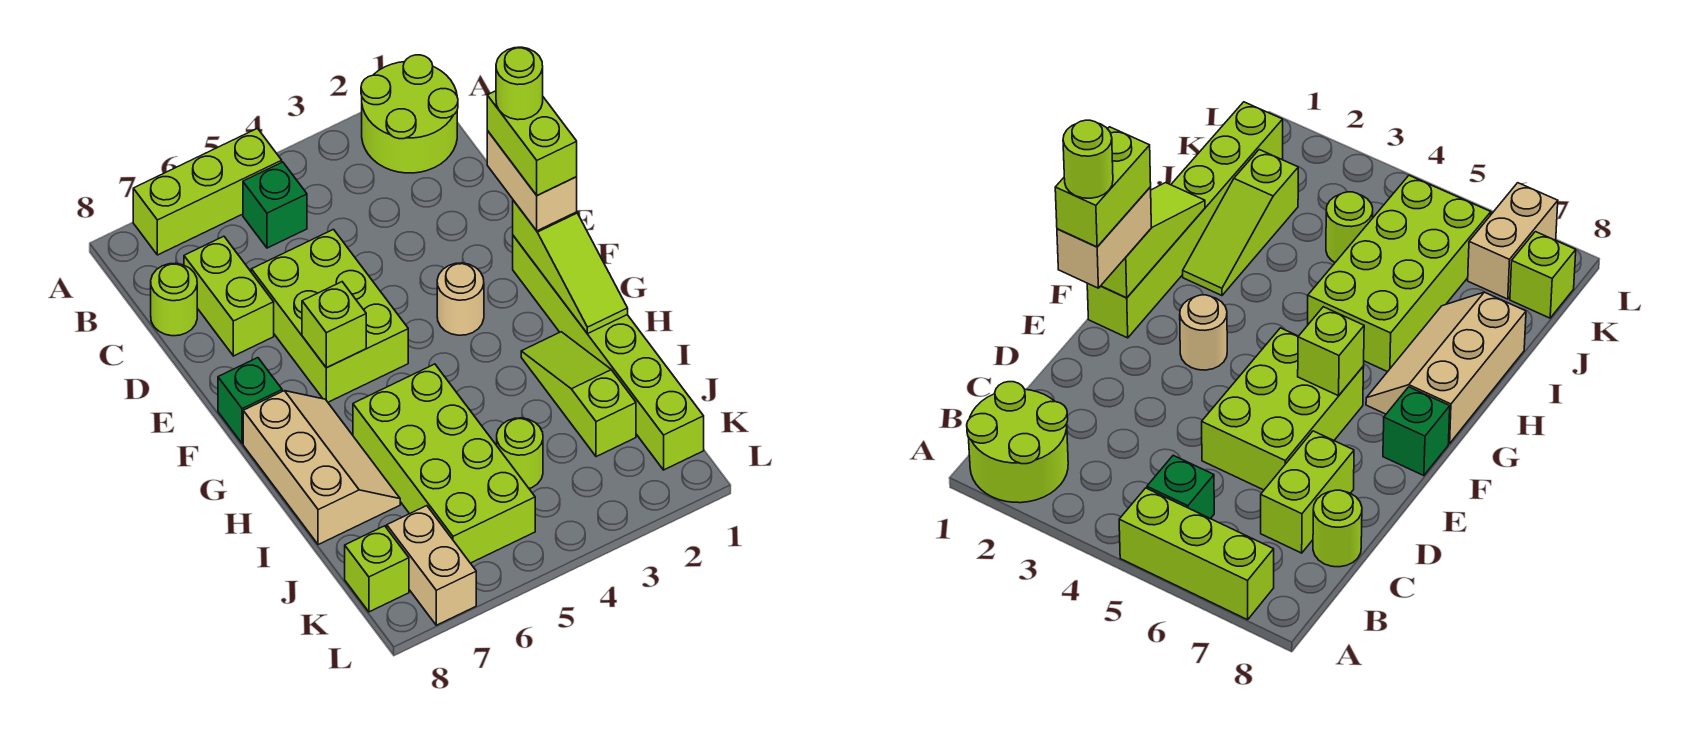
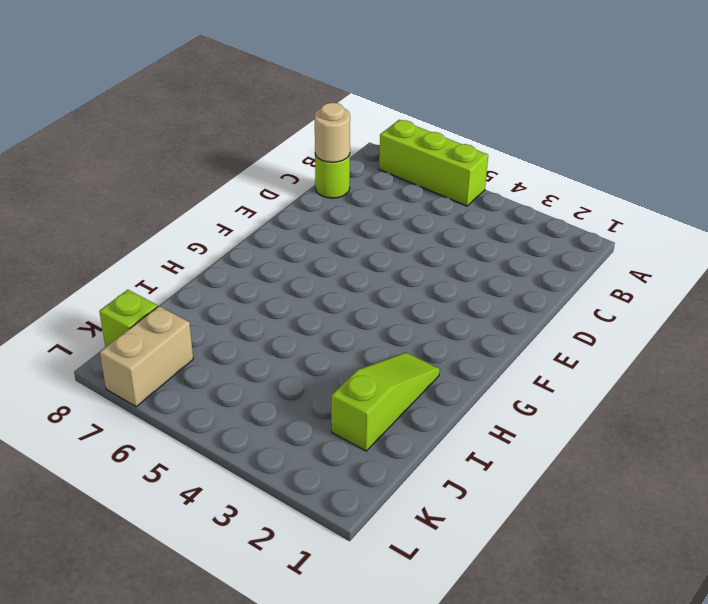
tan round brick C8 level 2 -> tan round brick F3 level 1
none -> lime round brick A1:B2 level 1
none -> green brick B5 level 1
none -> lime brick C7:D7 level 1

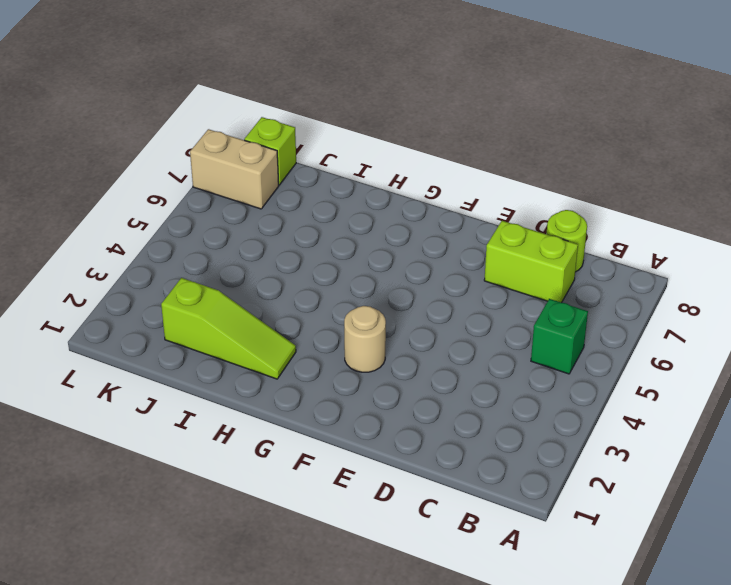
none -> lime round brick A1:B2 level 1
none -> lime brick A5:A7 level 1
none -> lime brick D5:F6 level 1

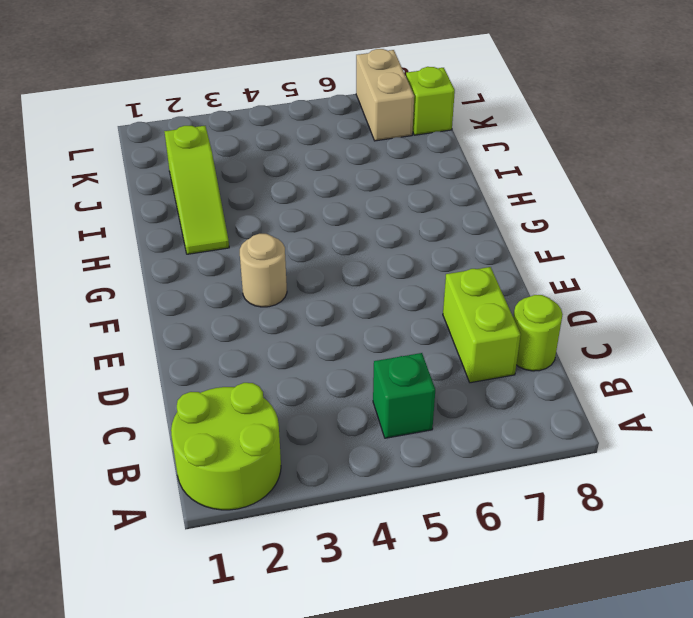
none -> lime brick A5:A7 level 1
none -> lime brick D5:F6 level 1
none -> lime brick F1:K1 level 1

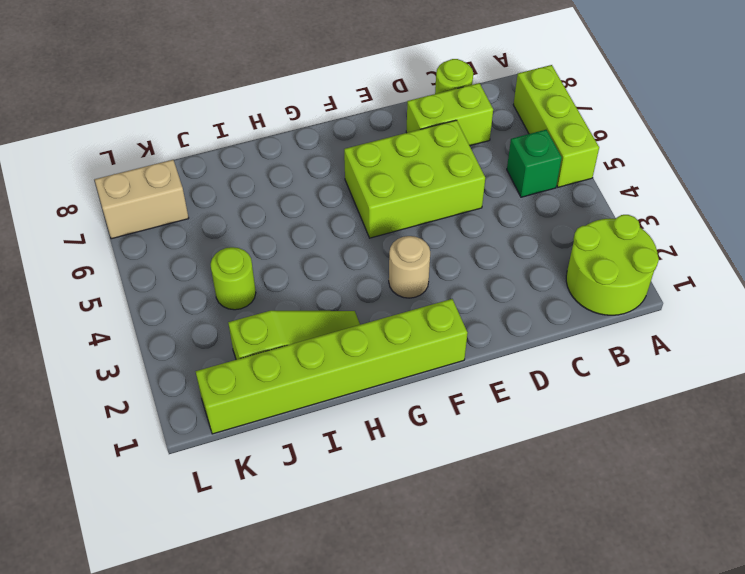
none -> green brick F8 level 1
none -> tan slope G7:I8 level 1 top 8
none -> lime brick H5:K6 level 1

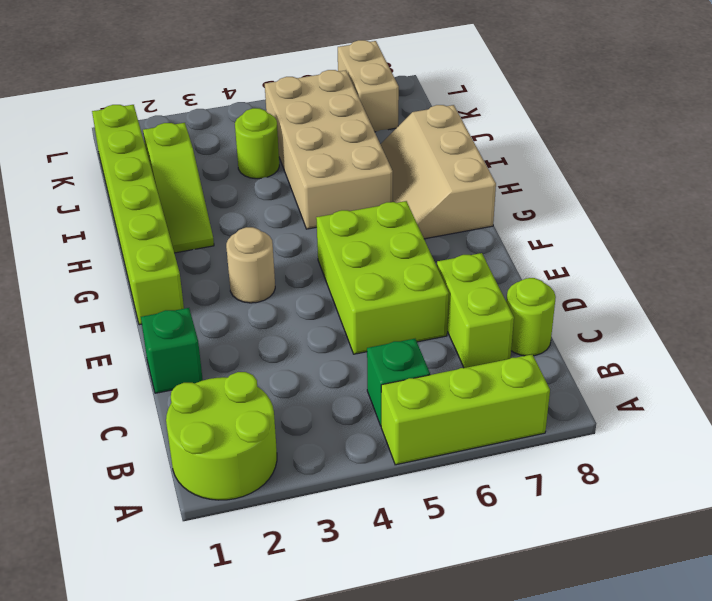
green brick D1 level 1 -> green brick F8 level 1
tan brick H5:K6 level 1 -> lime brick H5:K6 level 1
none -> lime brick K8 level 1
none -> lime slope F1:H1 level 2 top F
none -> lime brick F6 level 2

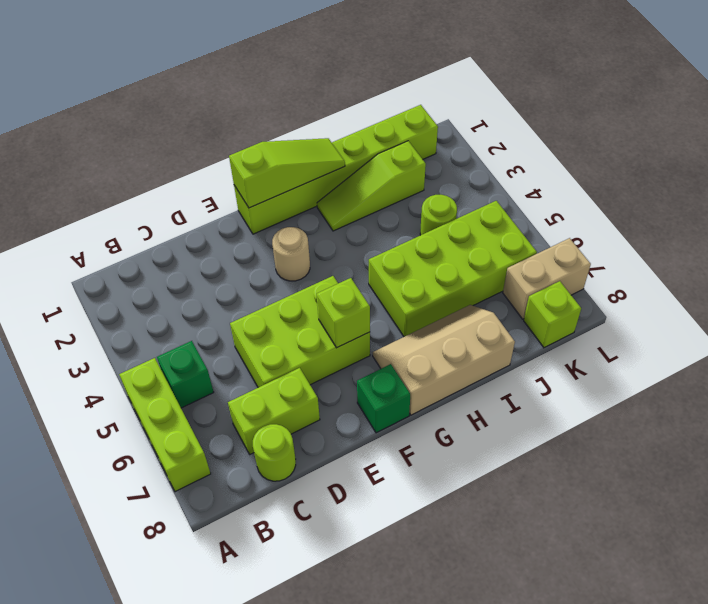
none -> lime round brick A1:B2 level 1
none -> tan brick E1:F1 level 3
none -> lime brick E1:F1 level 4

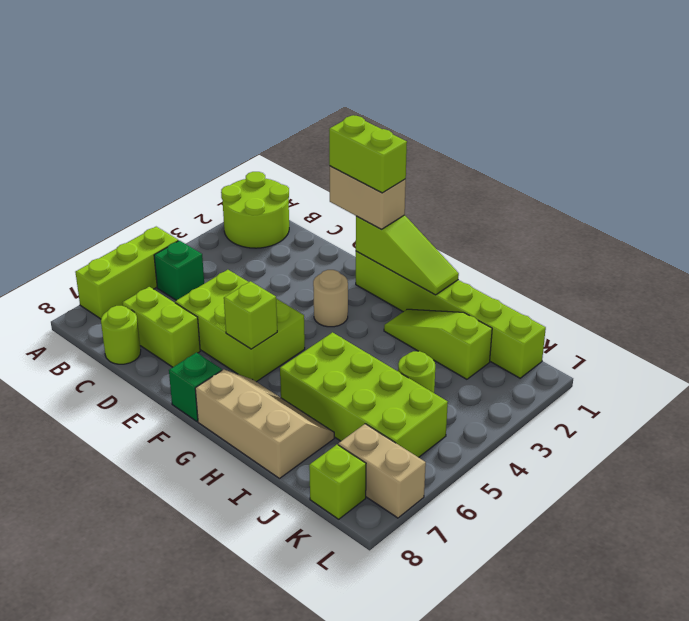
none -> lime round brick E1 level 5

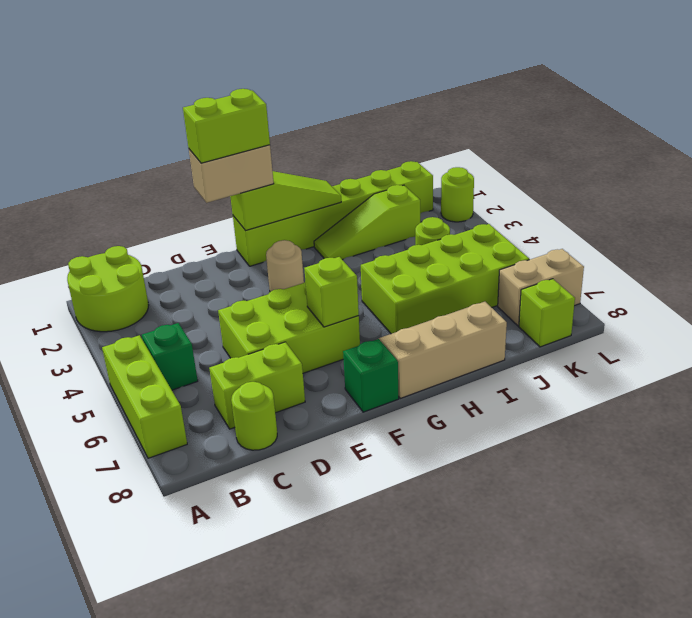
lime round brick L2 level 1 -> lime round brick E1 level 5

